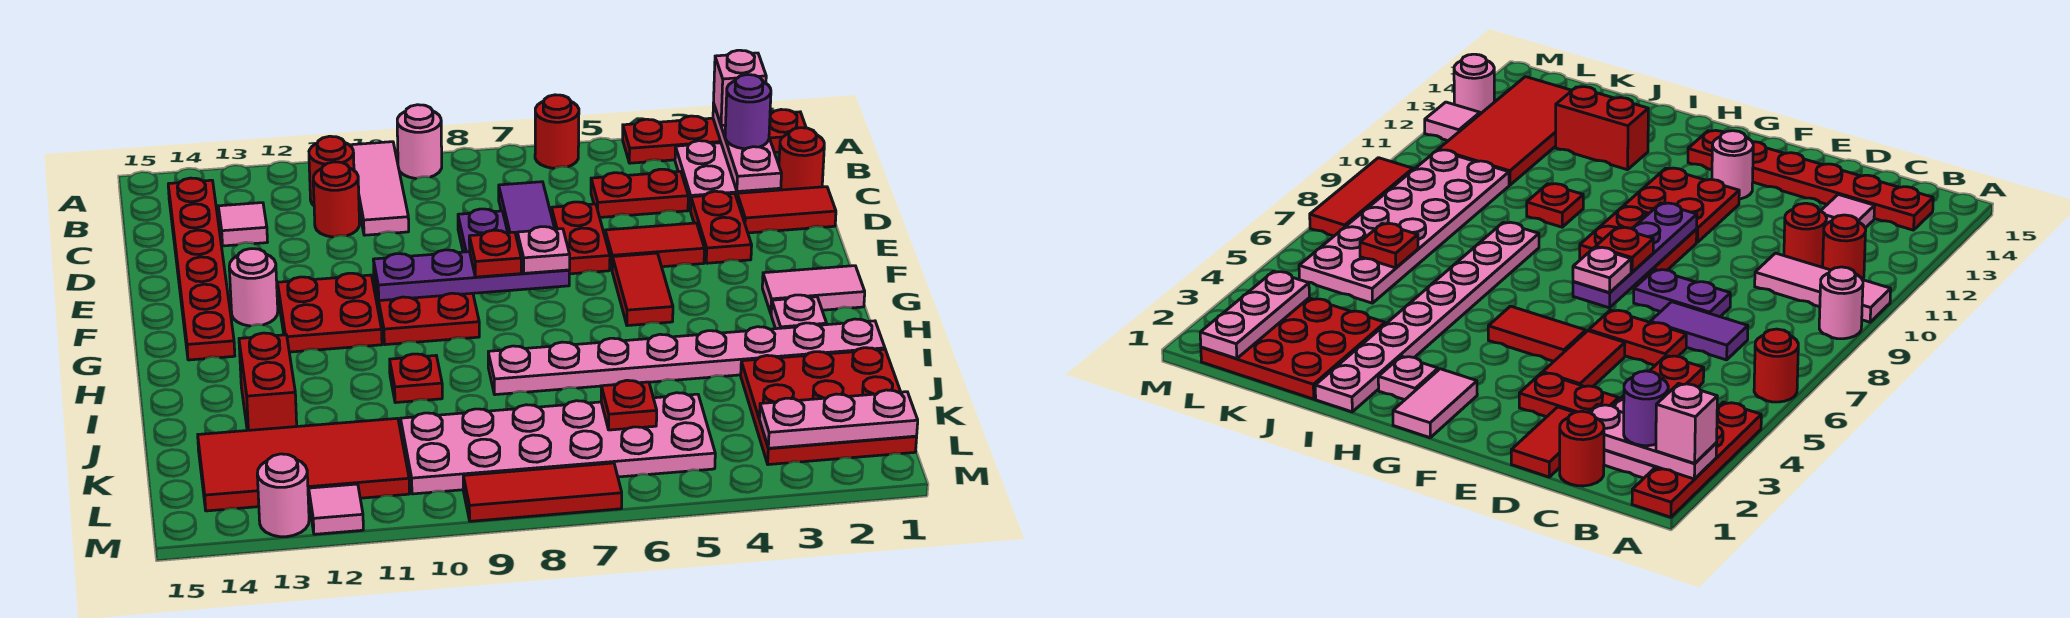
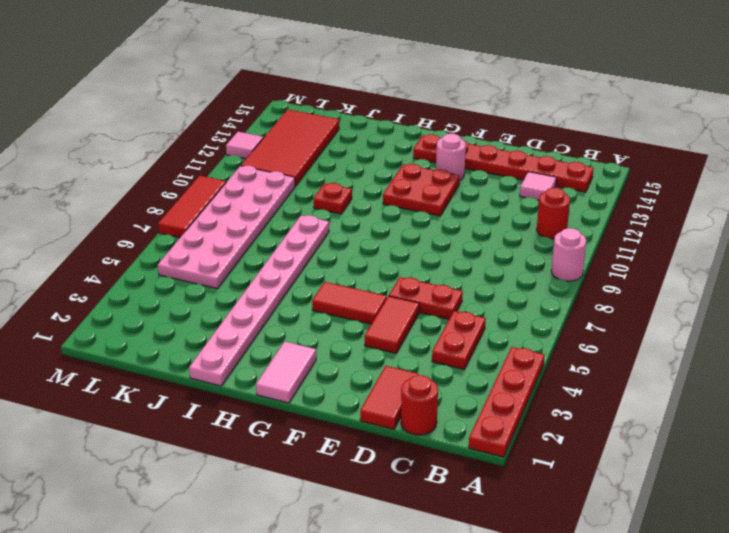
none -> red round brick A6 level 1
none -> pink tile A10:C10 level 1
none -> pink plate B2:C3 level 1
none -> purple tile C7:D7 level 1

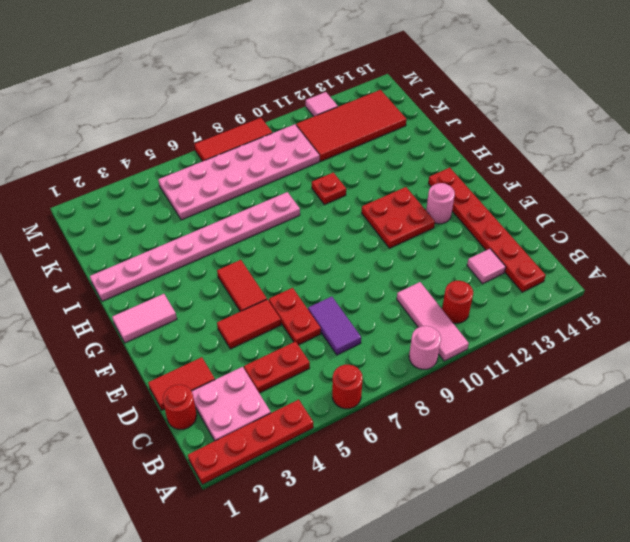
none -> red round brick C11 level 1
none -> red plate D3:E3 level 1
none -> purple plate D8:E8 level 1
none -> red plate F9:G10 level 1

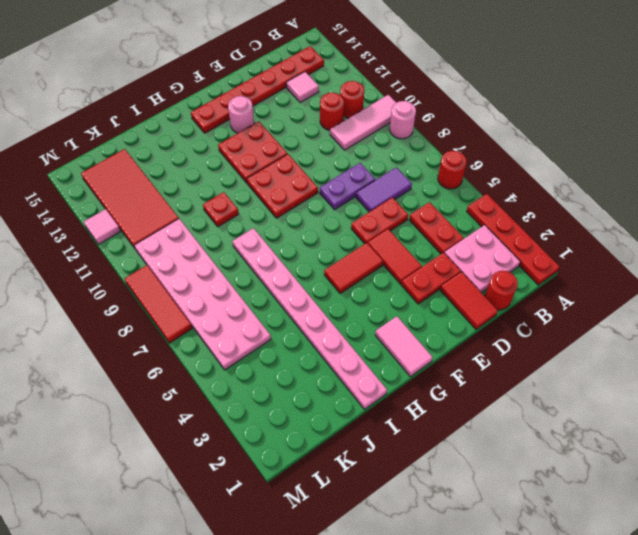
none -> pink plate H2 level 1
none -> red brick I13:J13 level 1
none -> red plate J1:L3 level 1
none -> pink round brick M13 level 1

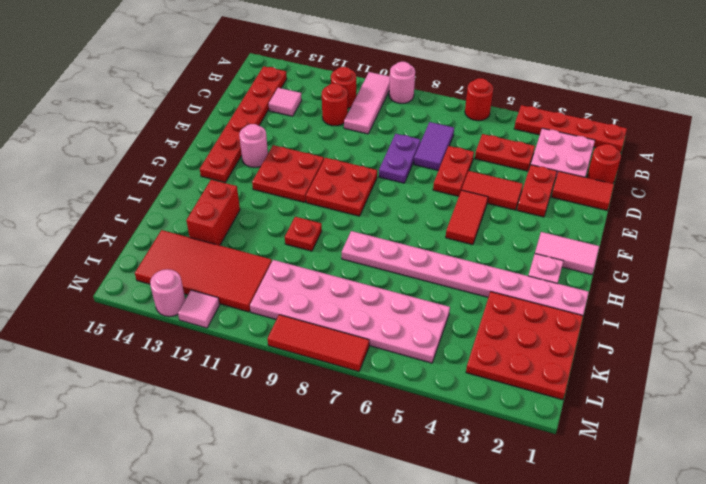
none -> pink plate A2:C2 level 2
none -> purple plate F7:F10 level 2
none -> red plate K6 level 2
none -> pink plate L1:L3 level 2

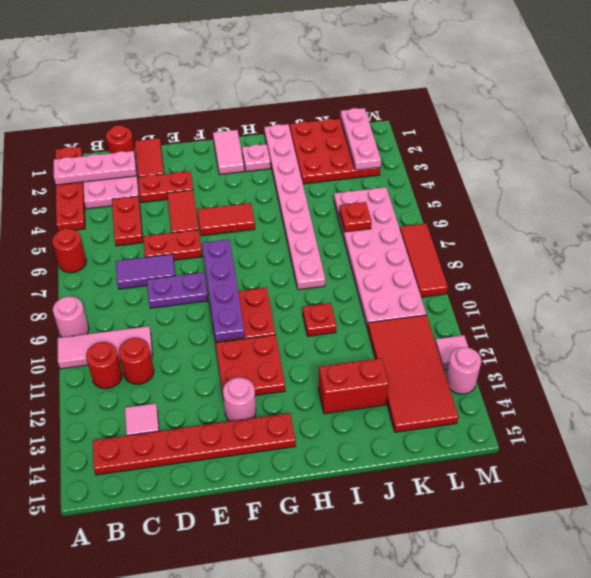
none -> pink brick A2 level 3
none -> purple round brick B2 level 3
none -> pink plate F7 level 3
none -> red plate F8 level 3

